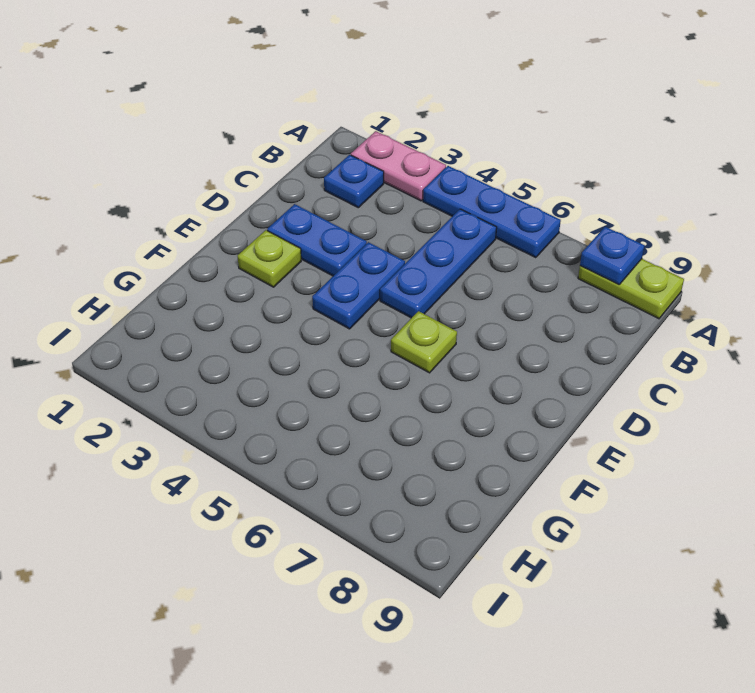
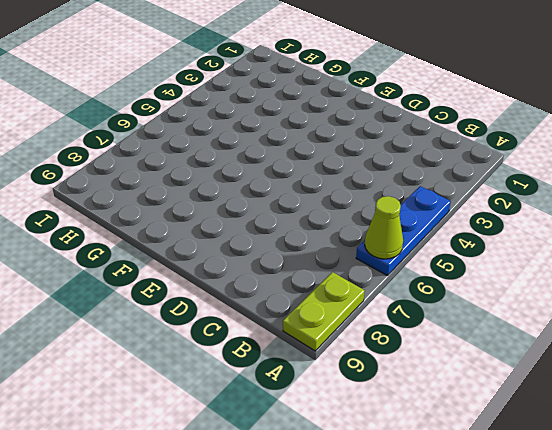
lime cone A6 level 2 -> none
none -> pink plate A2:A3 level 1
none -> blue plate B2 level 1

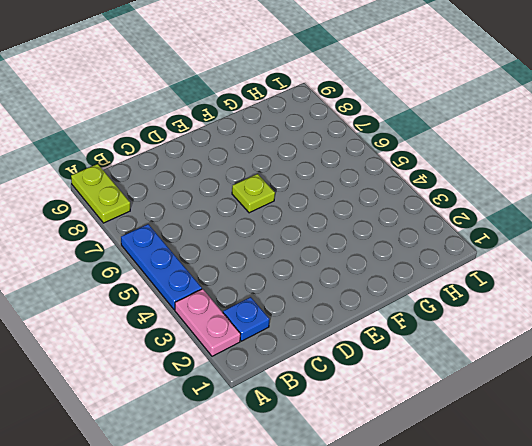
none -> blue plate B5:D5 level 1
none -> blue plate D2:D3 level 1

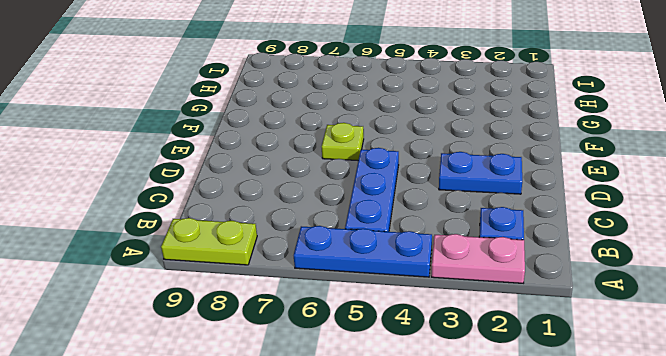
none -> blue plate D4:E4 level 1
none -> lime plate E2 level 1

